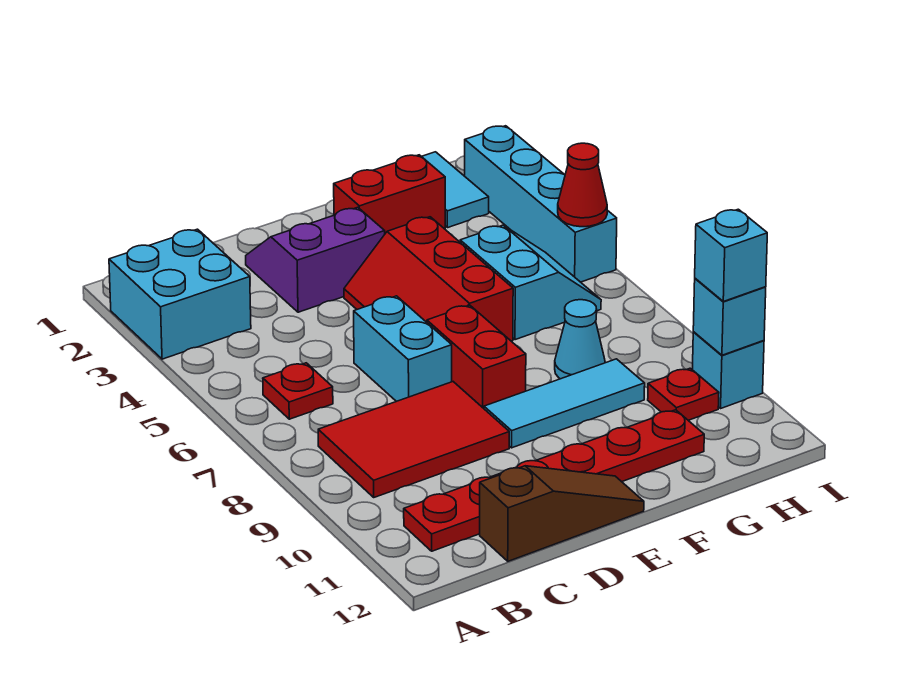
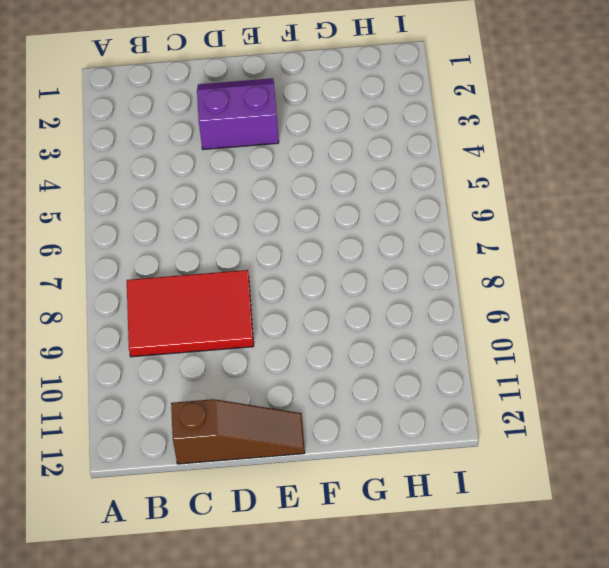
none -> cyan brick A2:B3 level 1
none -> red plate B6 level 1
none -> red plate B11:G11 level 1

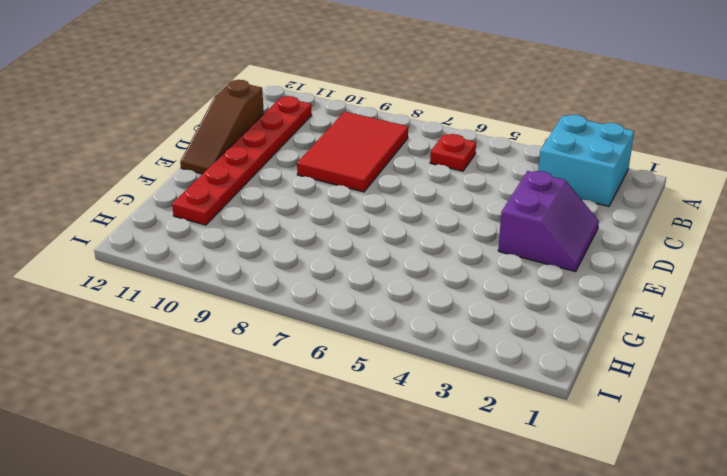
none -> cyan brick D6:D7 level 1
none -> red slope E4:F6 level 1 top F
none -> red brick E7:E8 level 1

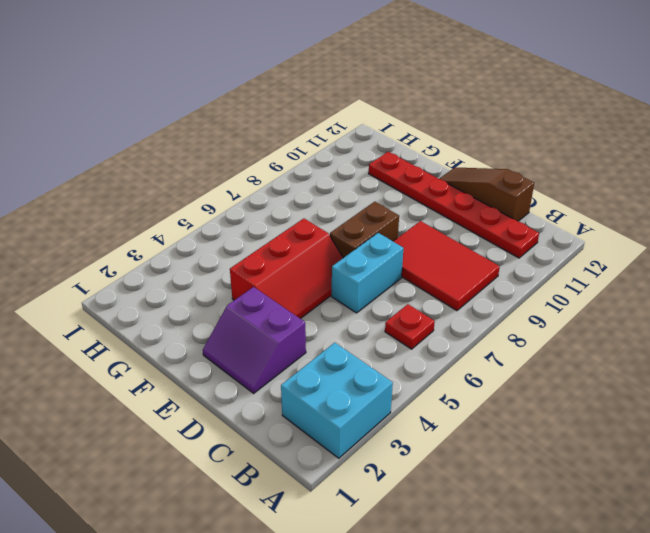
brown brick E7:E8 level 1 -> red brick E7:E8 level 1
none -> cyan tile E9:G9 level 1
none -> red brick F2:G2 level 1
none -> cyan slope G5:H6 level 1 top G

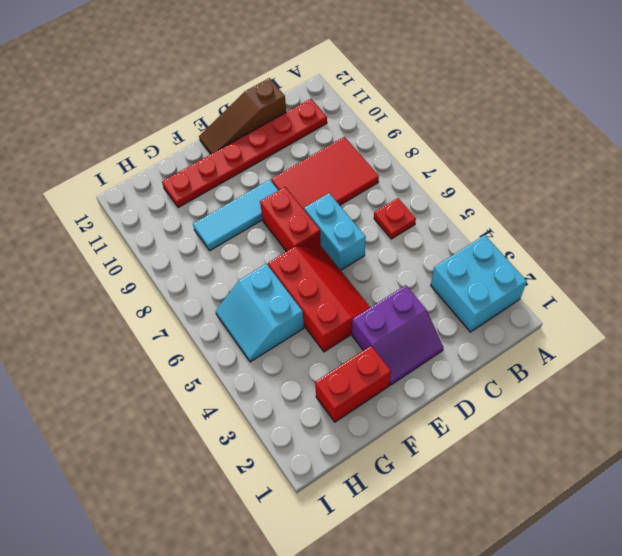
none -> cyan cone G8 level 1
none -> cyan tile H1:H2 level 1
none -> red plate H10 level 1

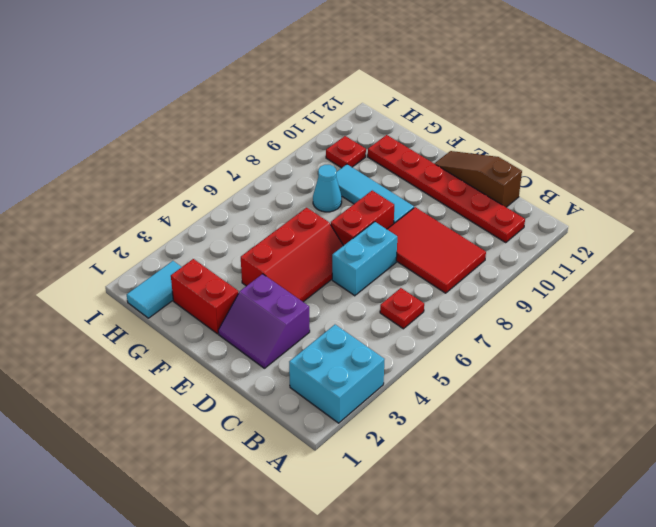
none -> cyan slope G5:H6 level 1 top G
none -> cyan brick I2:I5 level 1
none -> cyan brick I10 level 1

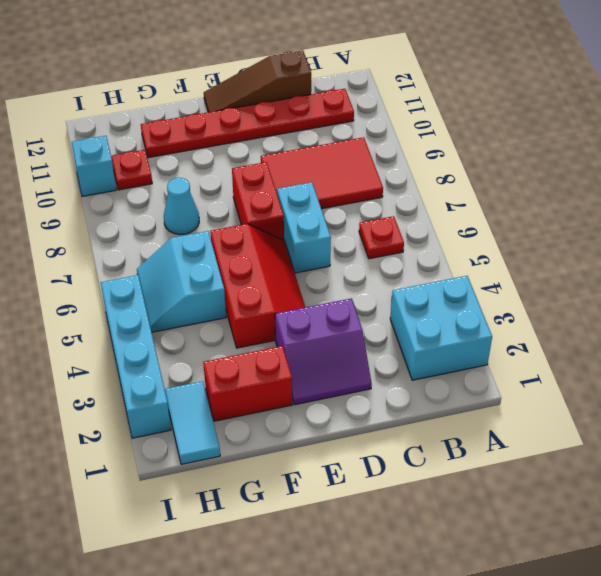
none -> cyan tile E9:G9 level 1
none -> red cone I5 level 2
none -> cyan brick I10 level 2

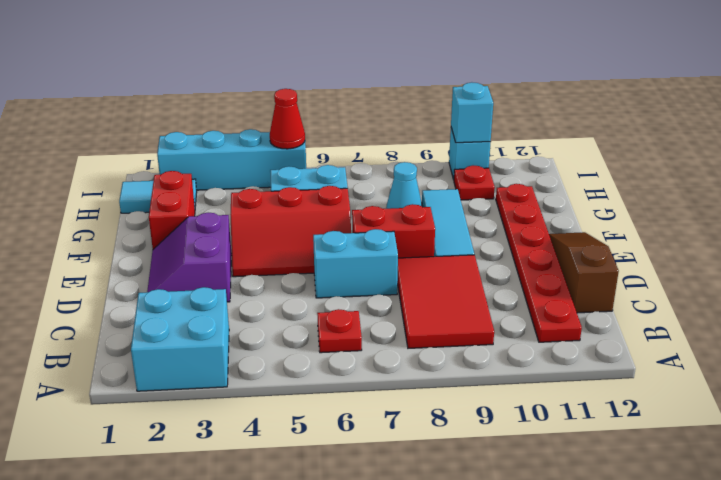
none -> cyan brick I10 level 3

